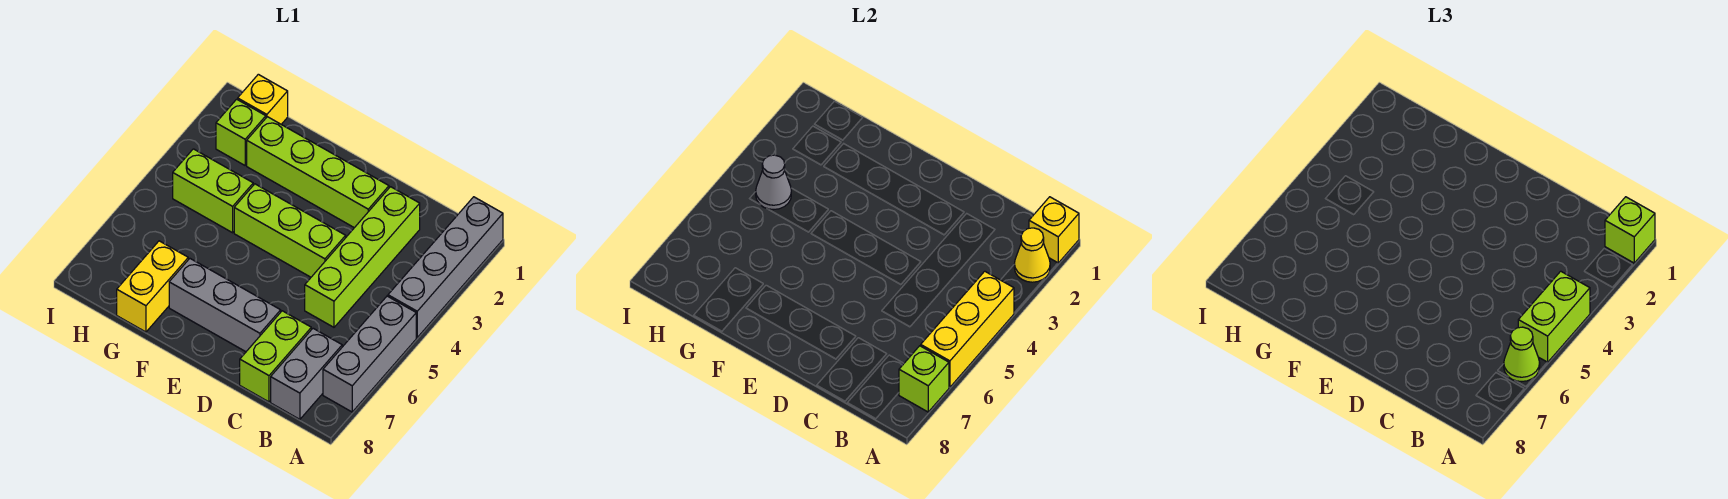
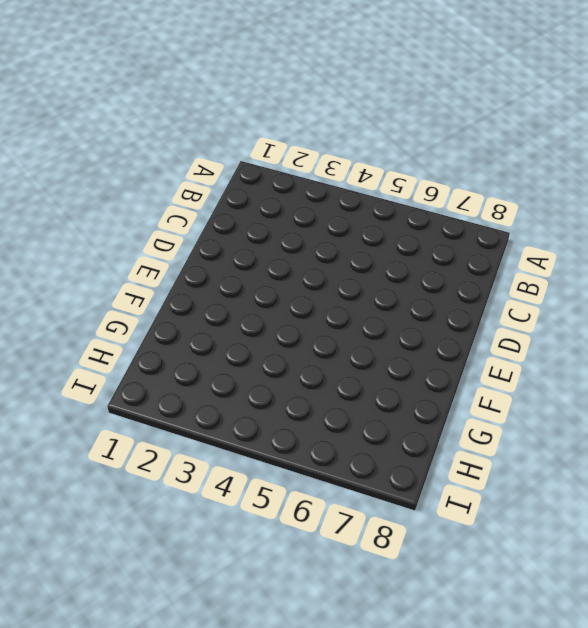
none -> grey brick A1:A4 level 1
none -> grey brick A5:A7 level 1
none -> grey brick B7:B8 level 1

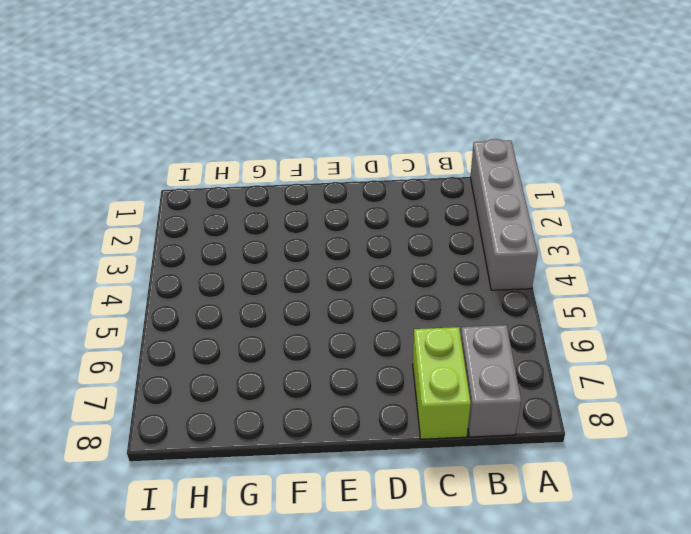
none -> grey brick A5:A7 level 1
none -> lime brick C2:C5 level 1
none -> lime brick D2:G2 level 1

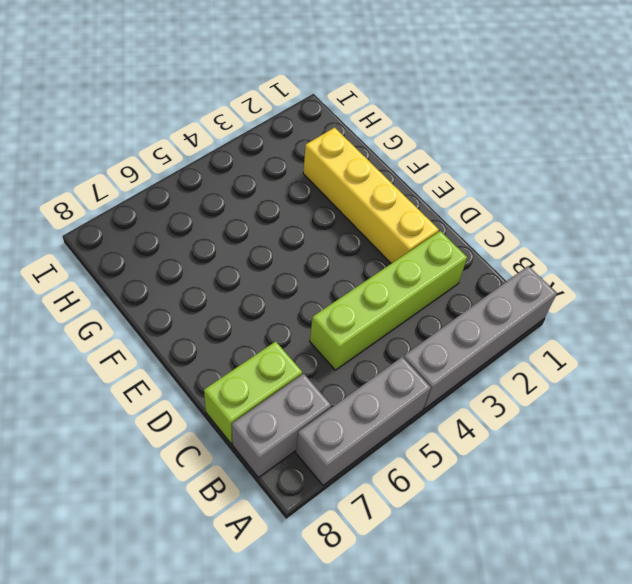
yellow brick D2:G2 level 1 -> lime brick D2:G2 level 1
none -> lime brick D4:F4 level 1
none -> grey brick D7:F7 level 1
none -> lime brick G4:H4 level 1

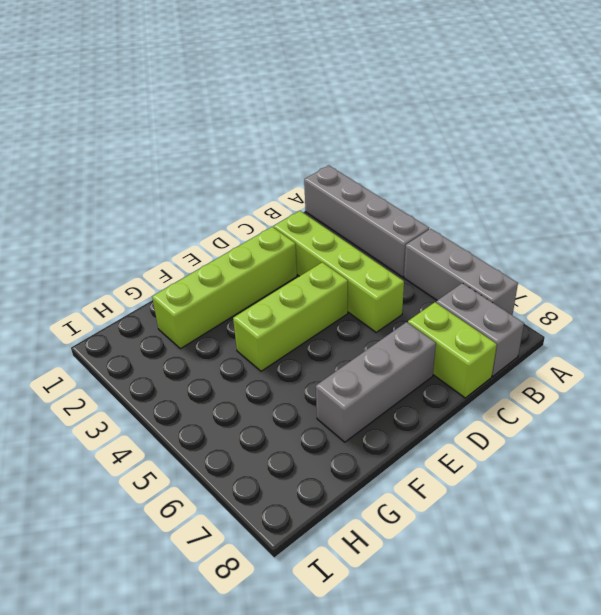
none -> lime brick G4:H4 level 1
none -> yellow brick G7:G8 level 1
none -> yellow brick H1 level 1

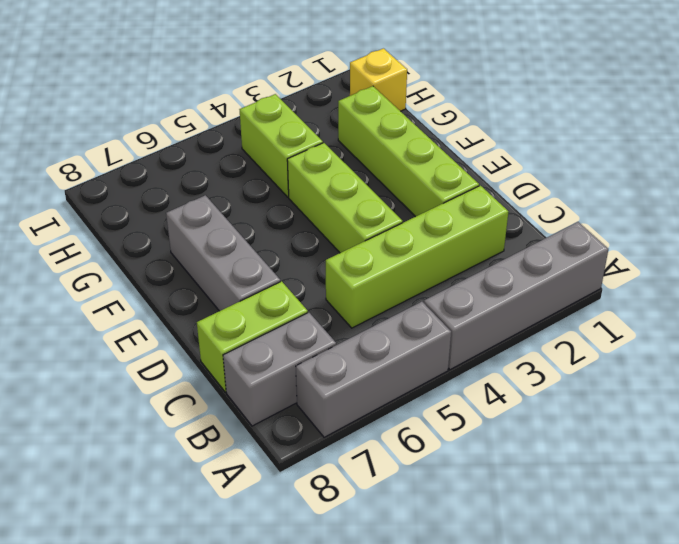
none -> yellow brick G7:G8 level 1
none -> lime brick H2 level 1
none -> yellow brick A1 level 2

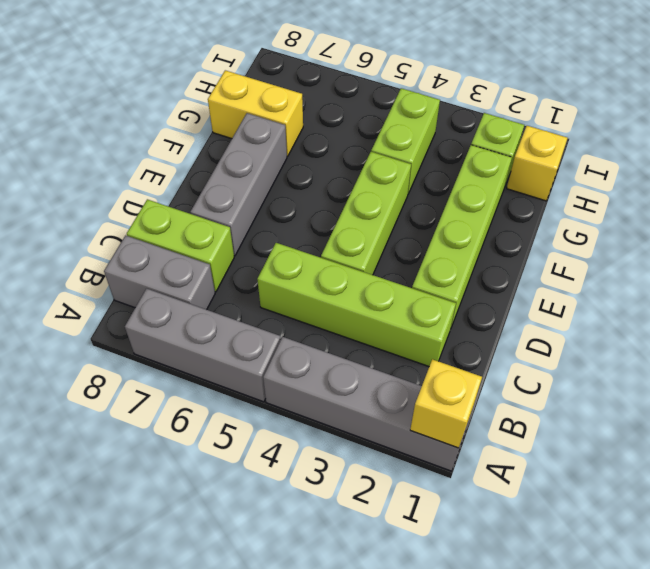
none -> yellow cone A2 level 2
none -> yellow brick A4:A6 level 2
none -> lime brick A7 level 2

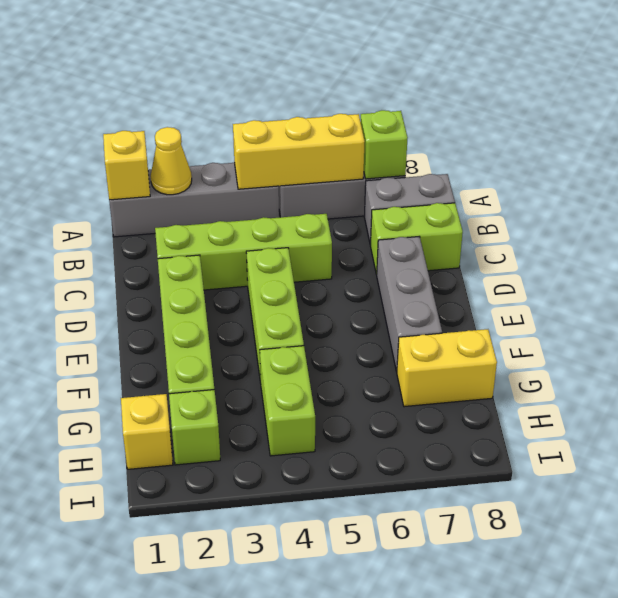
none -> grey cone H4 level 2
none -> lime brick A1 level 3
none -> lime brick A4:A5 level 3

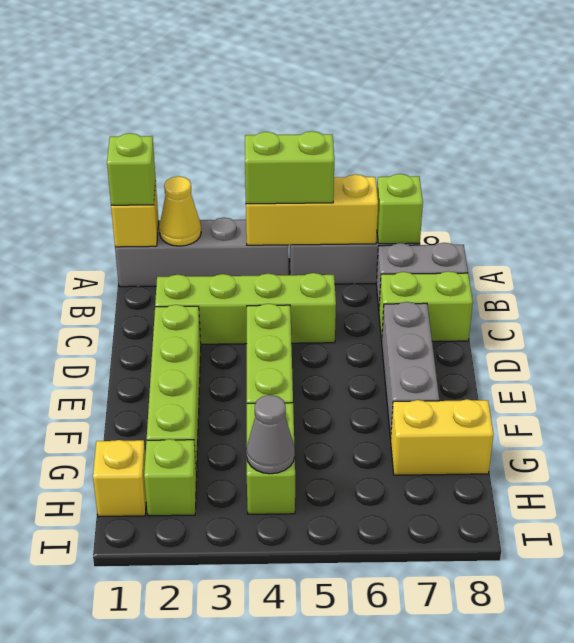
none -> lime cone A6 level 3

